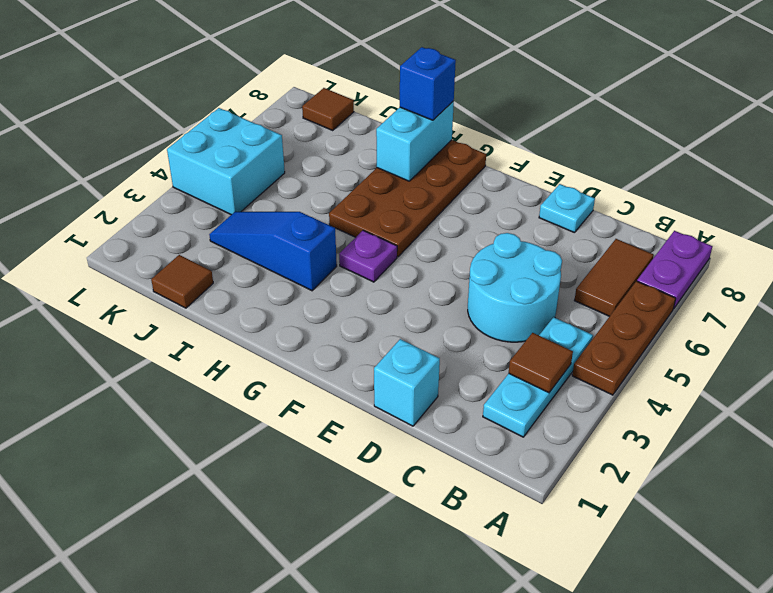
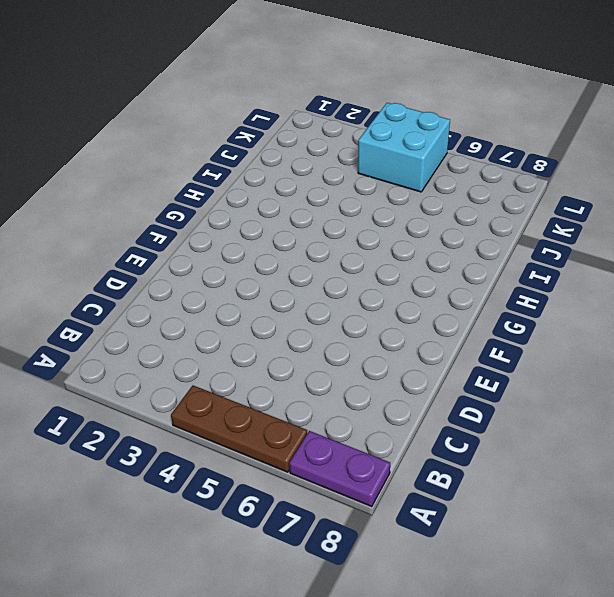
none -> cyan plate B2:B4 level 1
none -> brown tile B6:B7 level 1
none -> cyan round brick C4:D5 level 1

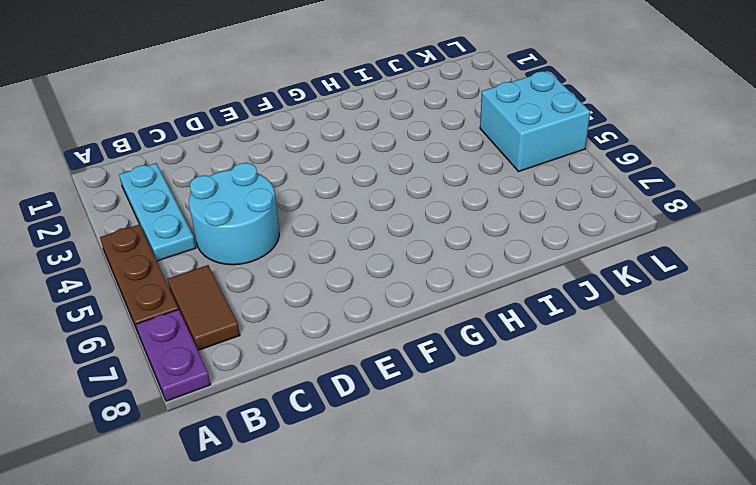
none -> cyan brick D1 level 1
none -> cyan plate D8 level 1
none -> purple plate G4 level 1

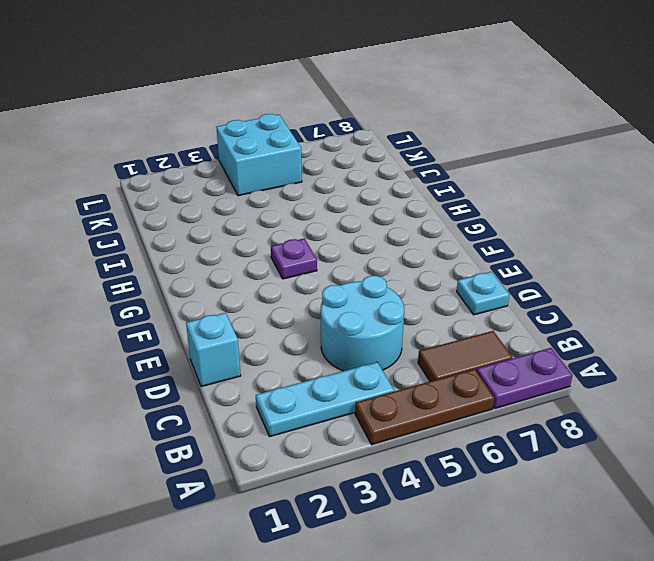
none -> brown plate G5:H8 level 1
none -> blue slope H3:J3 level 1 top H
none -> brown tile J1 level 1

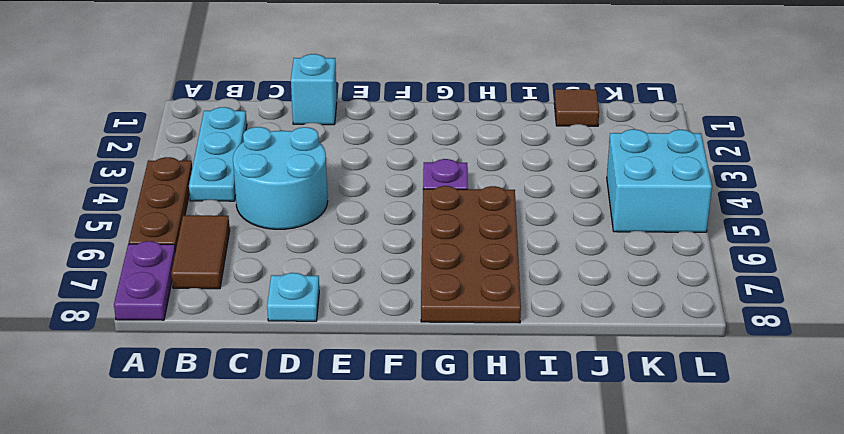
none -> blue slope H3:J3 level 1 top H
none -> brown tile K8 level 1
none -> brown tile B3 level 2

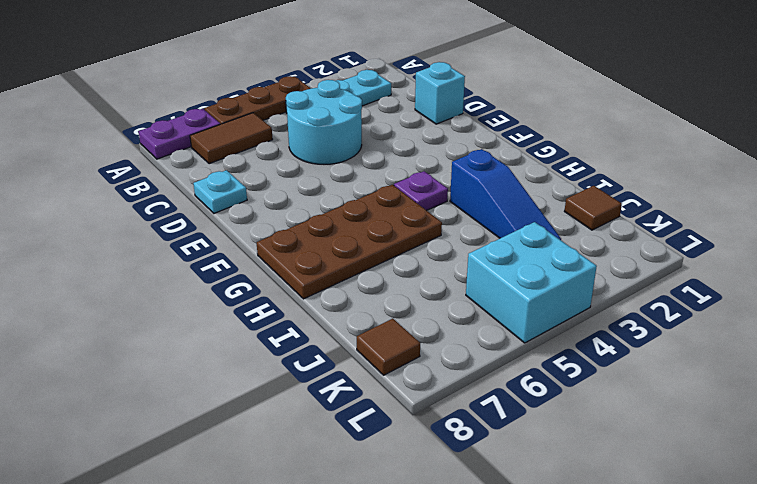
none -> brown tile B3 level 2
none -> cyan brick H7:H8 level 2
none -> blue brick H8 level 3

